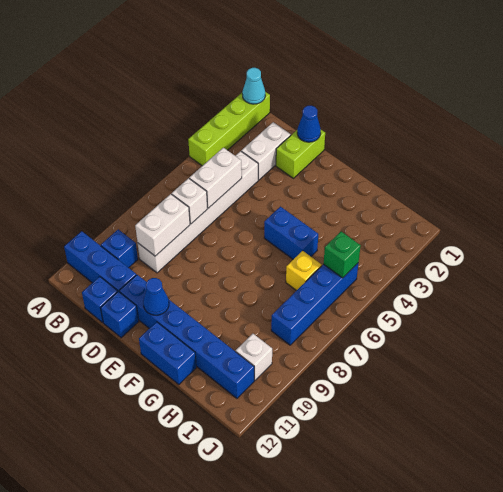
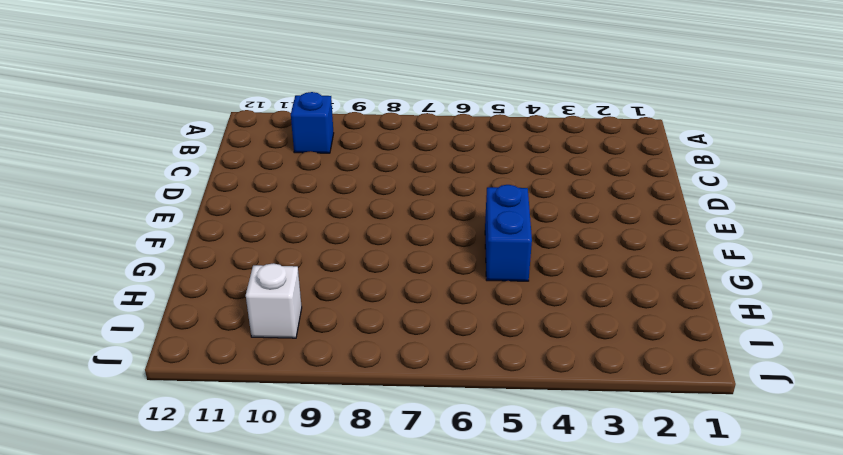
none -> lime brick A1:A4 level 1
none -> blue brick A11:C11 level 1
none -> white brick C2:C3 level 1

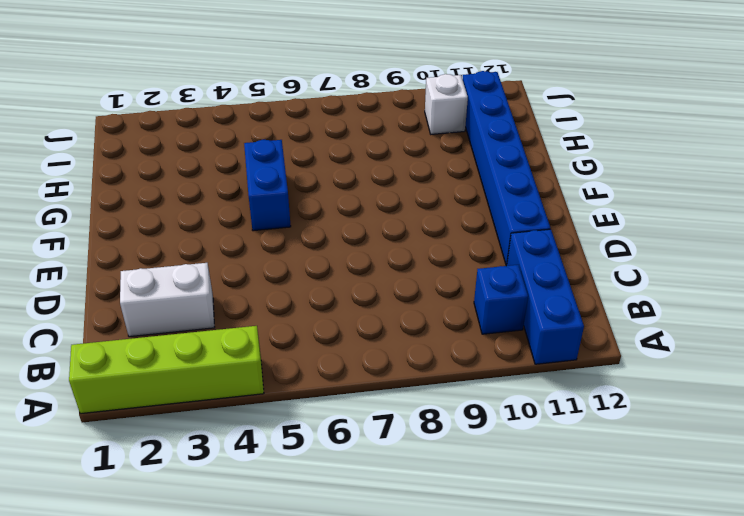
none -> white brick C4:C9 level 1
none -> blue brick C12 level 1
none -> lime brick D1:D2 level 1

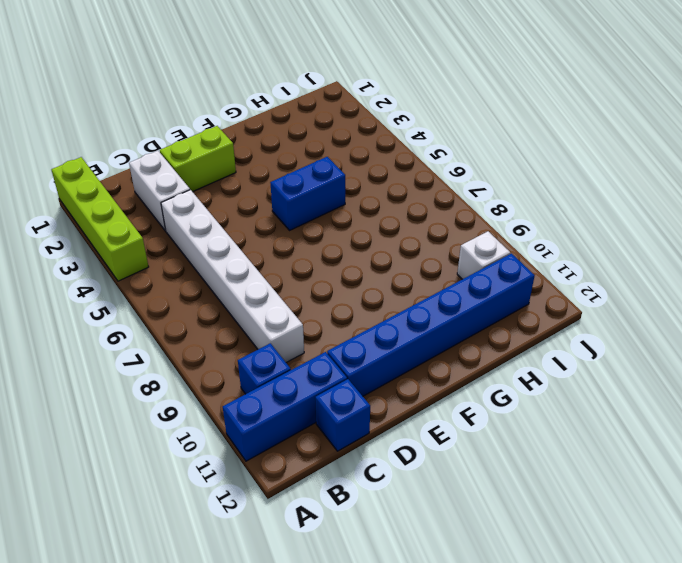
lime brick D2:E2 level 1 -> lime brick D1:D2 level 1
none -> blue brick D12 level 1
none -> blue brick F12:G12 level 1
none -> yellow brick H6 level 1

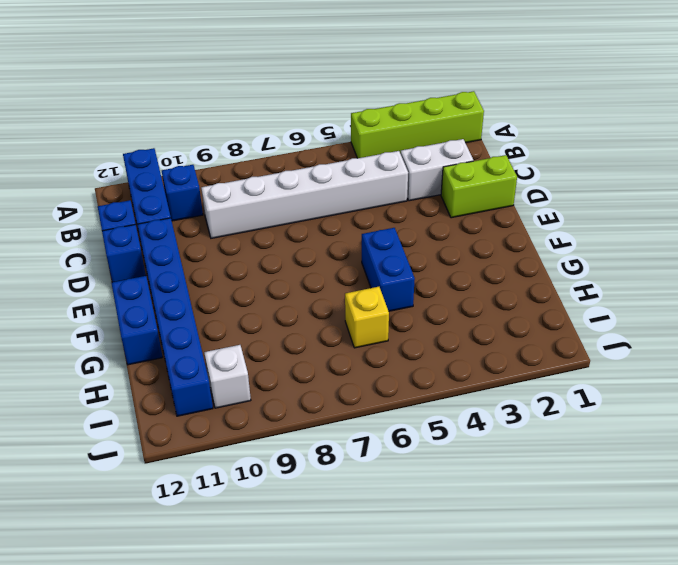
none -> blue brick I5:I8 level 1
none -> cyan cone A1 level 2
none -> white brick C5:C6 level 2

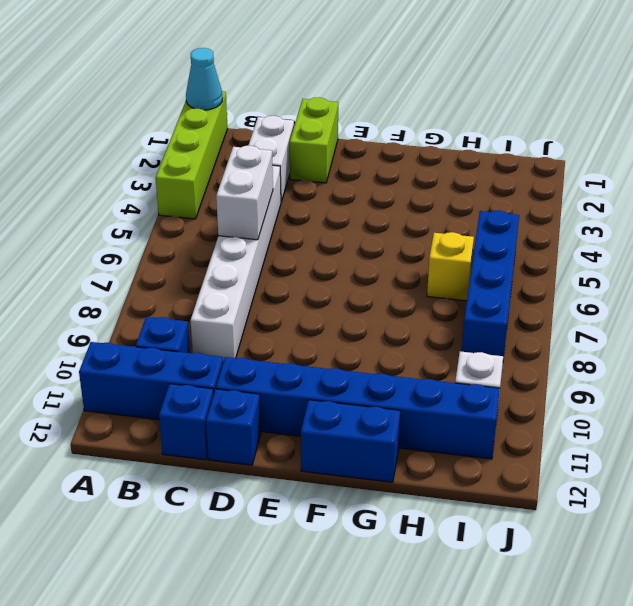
none -> blue brick F5:G5 level 1
none -> white brick C7 level 2
none -> white brick C8:C9 level 2

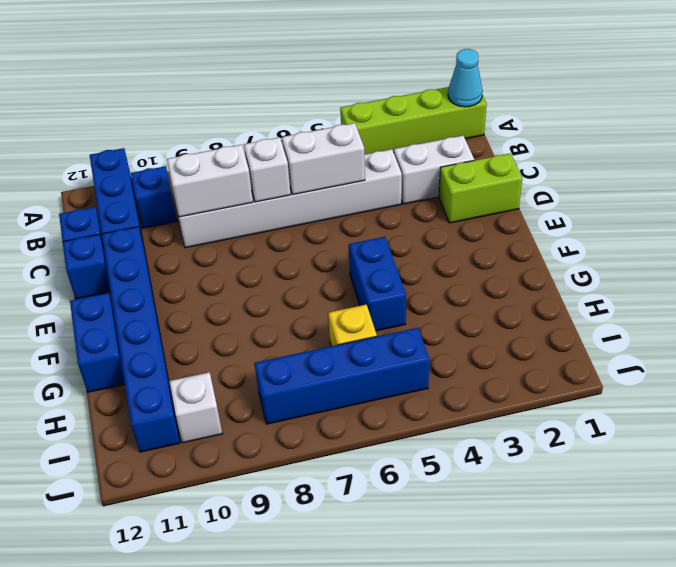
none -> blue cone D1 level 2
none -> blue cone E11 level 2
none -> green brick I5 level 2

